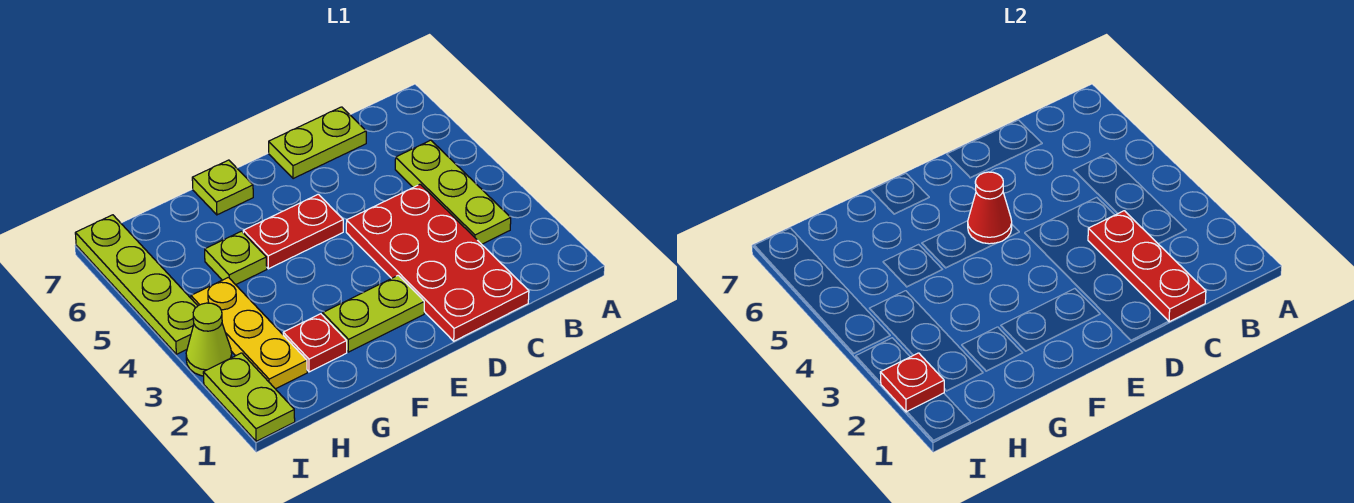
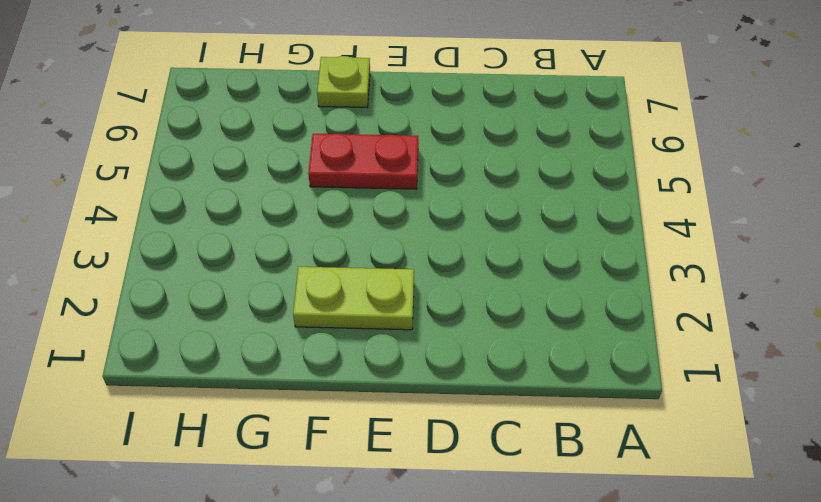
none -> lime plate B3:B5 level 1
none -> red plate C1:D4 level 1
none -> lime plate C7:D7 level 1

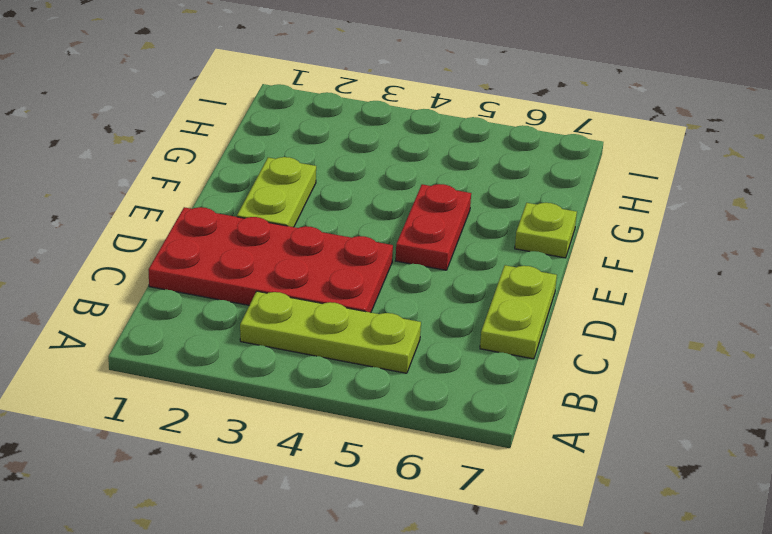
none -> red plate G2 level 1
none -> lime plate G5 level 1
none -> yellow plate H2:H4 level 1

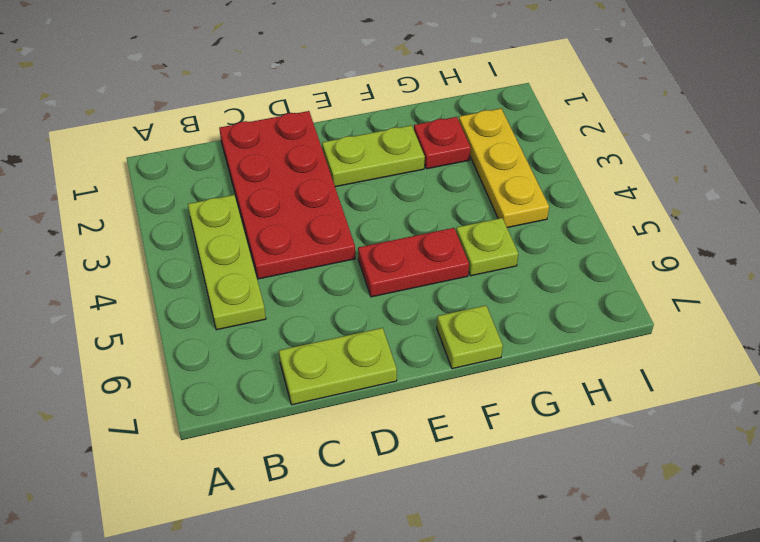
none -> lime plate I1:I2 level 1
none -> lime cone I3 level 1
none -> lime plate I4:I7 level 1

